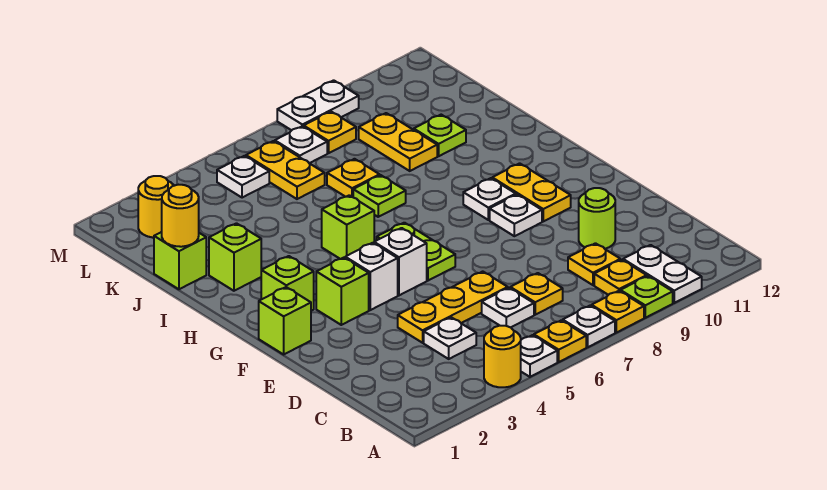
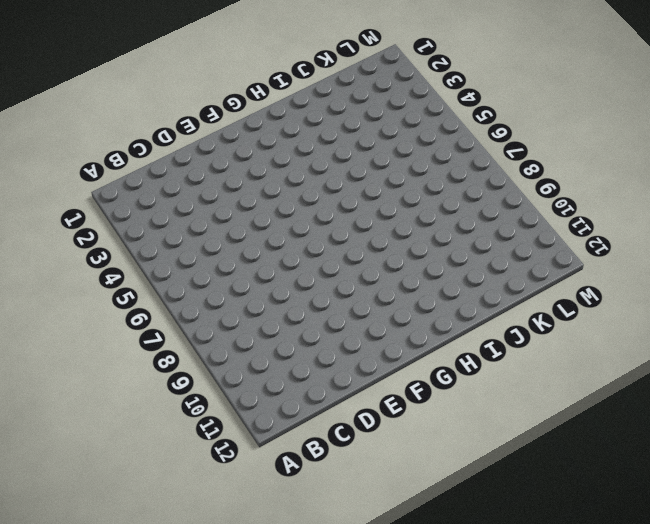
none -> yellow round brick A4 level 1
none -> white plate A5 level 1
none -> yellow plate A6 level 1
none -> white plate A7 level 1

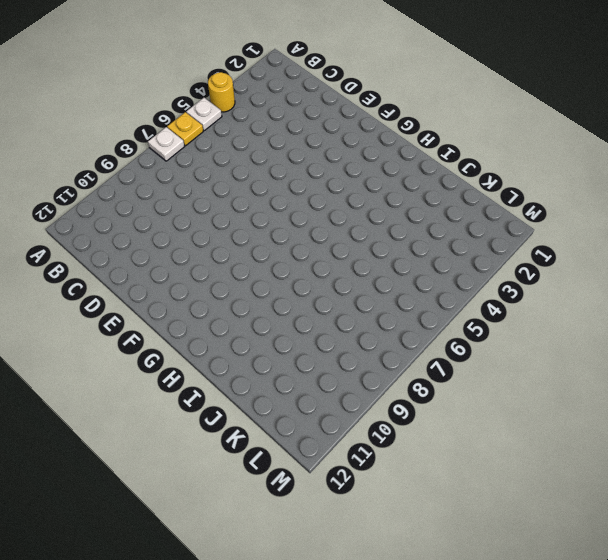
none -> yellow plate A8 level 1
none -> lime plate A9 level 1
none -> white plate A10:B10 level 1
none -> yellow plate B9 level 1

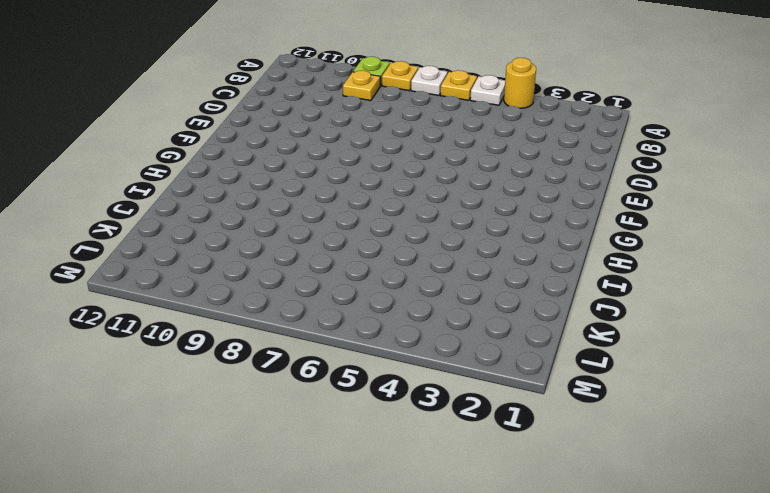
none -> white plate A10:B10 level 1
none -> white plate C4 level 1
none -> white plate C6 level 1
none -> yellow plate C7 level 1

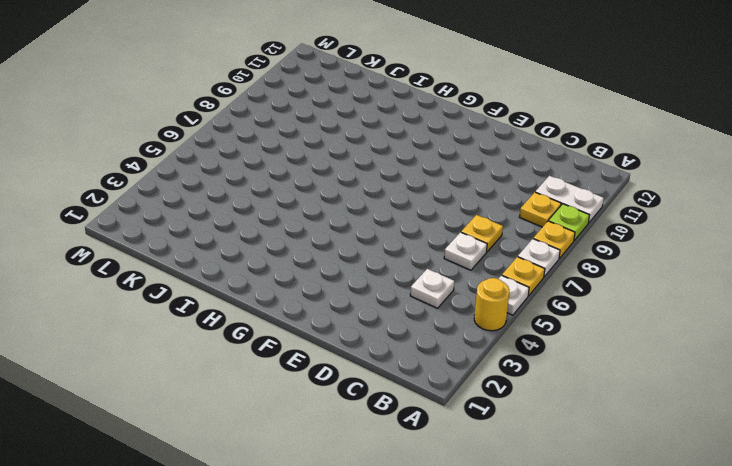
none -> yellow plate C9 level 1
none -> yellow plate D4:D6 level 1
none -> lime round brick D10 level 1
none -> lime brick F1 level 1

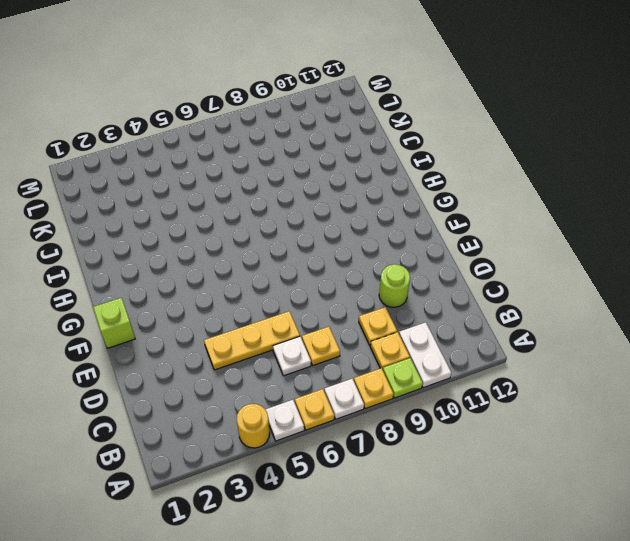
none -> white plate C4 level 1
none -> lime brick F3 level 1
none -> white brick F4 level 1
none -> white brick F5 level 1

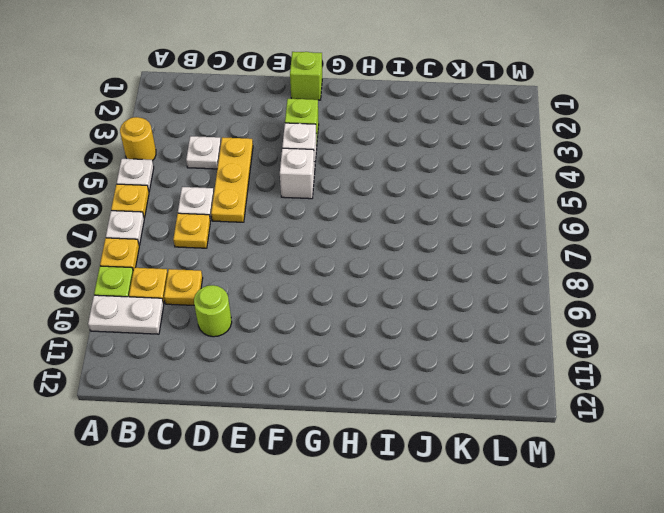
none -> lime plate F6:G6 level 1
none -> white plate F9 level 1
none -> yellow plate F10:G10 level 1
none -> lime brick G2 level 1

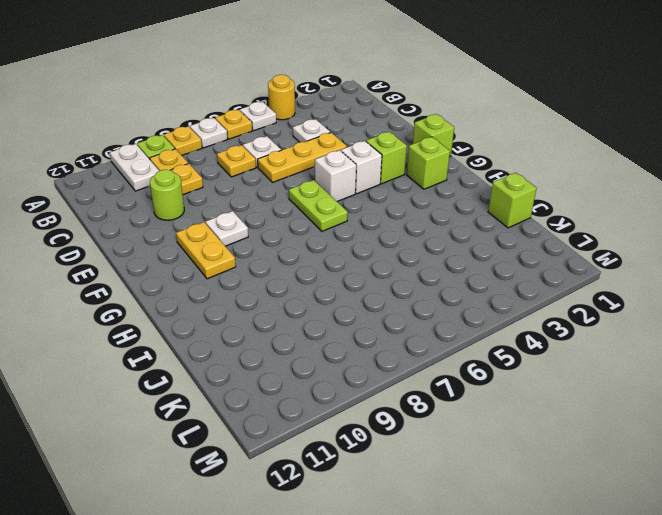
none -> white plate G9 level 1
none -> lime brick H5 level 1
none -> lime brick I2 level 1
none -> lime plate I7 level 1

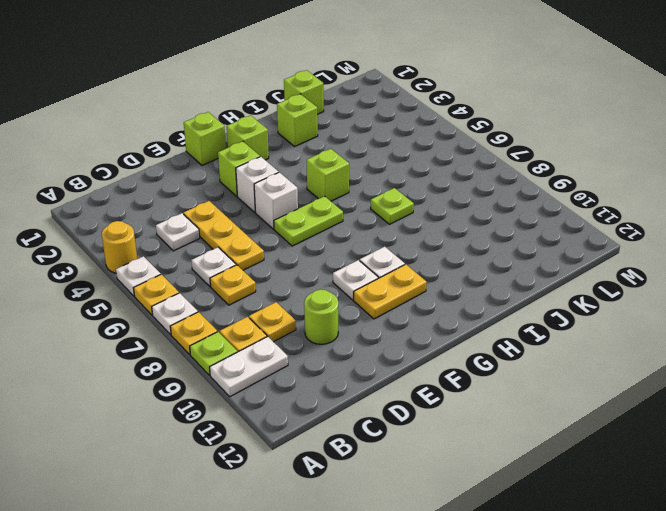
none -> yellow plate J7 level 1
none -> yellow plate J9:K9 level 1
none -> lime plate J10 level 1
none -> yellow plate K6:L6 level 1

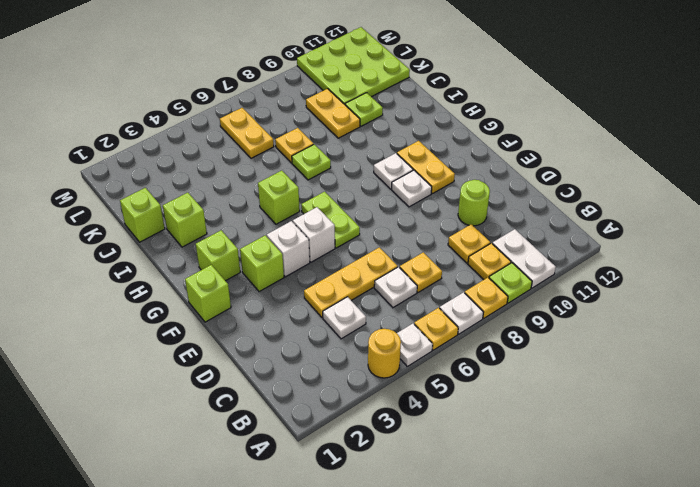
lime plate K10:M12 level 1 -> none
none -> yellow round brick L2 level 1
none -> white plate L5 level 1
none -> white plate L7 level 1
none -> yellow plate L8 level 1

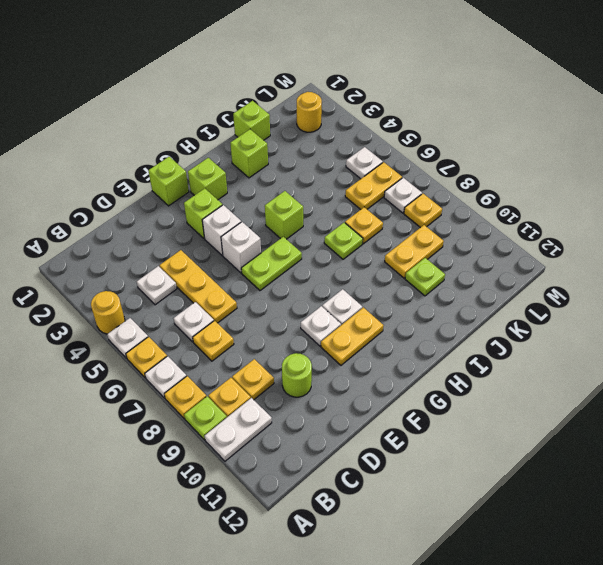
none -> white plate M8:M9 level 1
none -> yellow round brick J1 level 2

